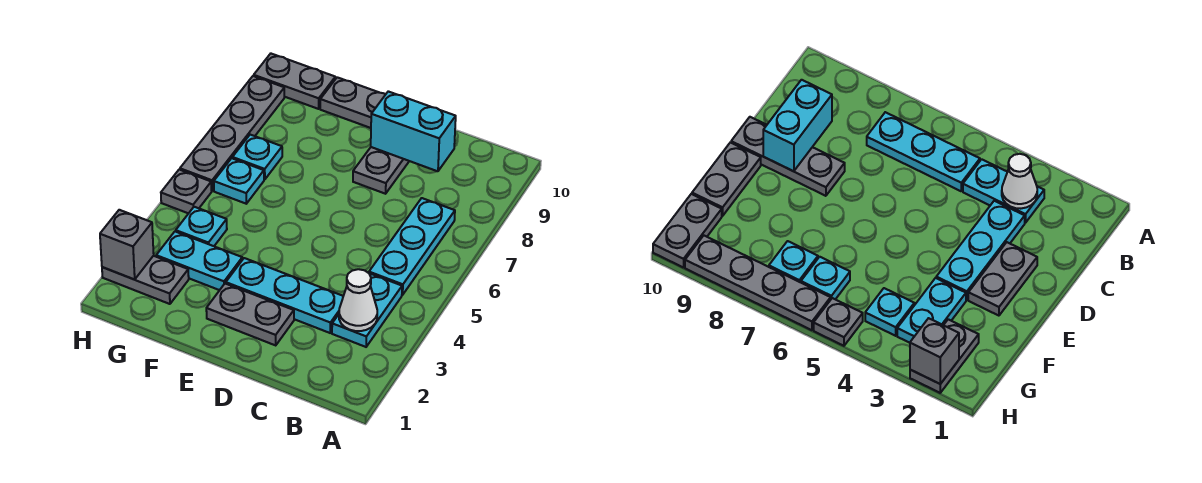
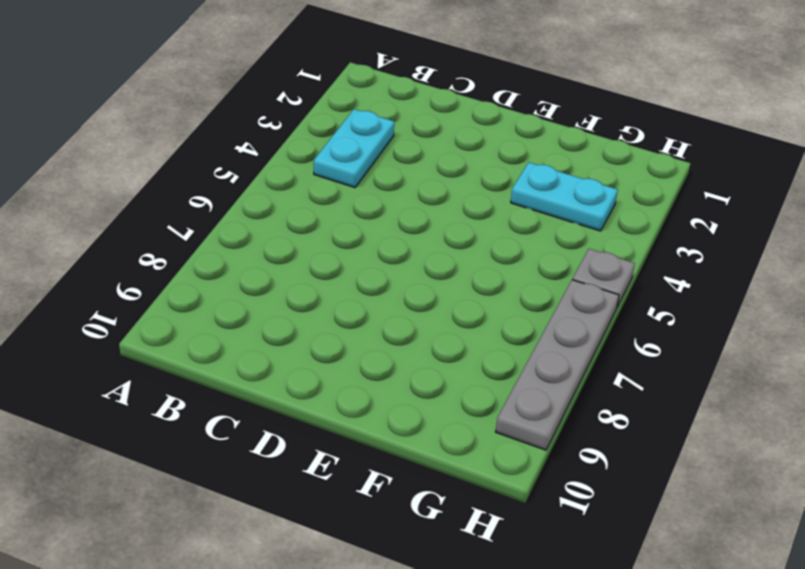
none -> cyan plate B5:B7 level 1
none -> cyan plate C3:E3 level 1
none -> grey plate D2:E2 level 1

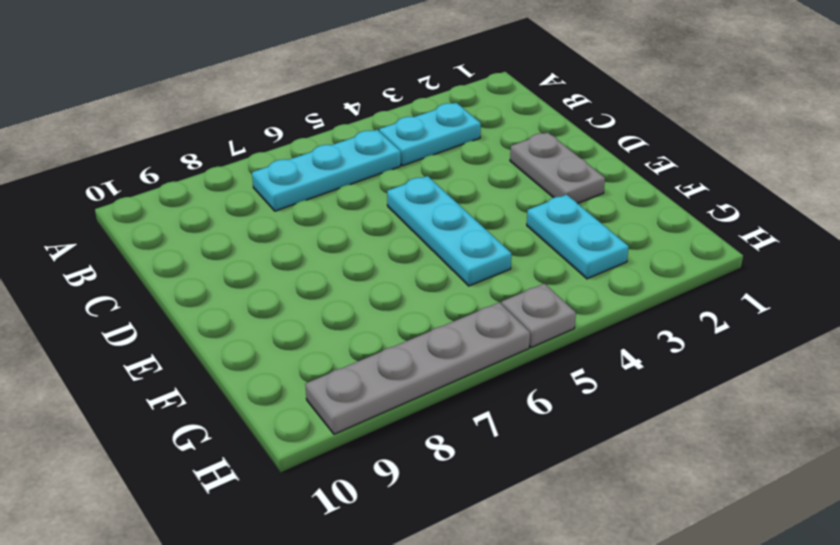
cyan plate D5:F5 level 1 -> cyan plate C3:E3 level 1
none -> grey plate D8:D10 level 1
none -> grey plate E10:F10 level 1
none -> grey plate G2:H2 level 1

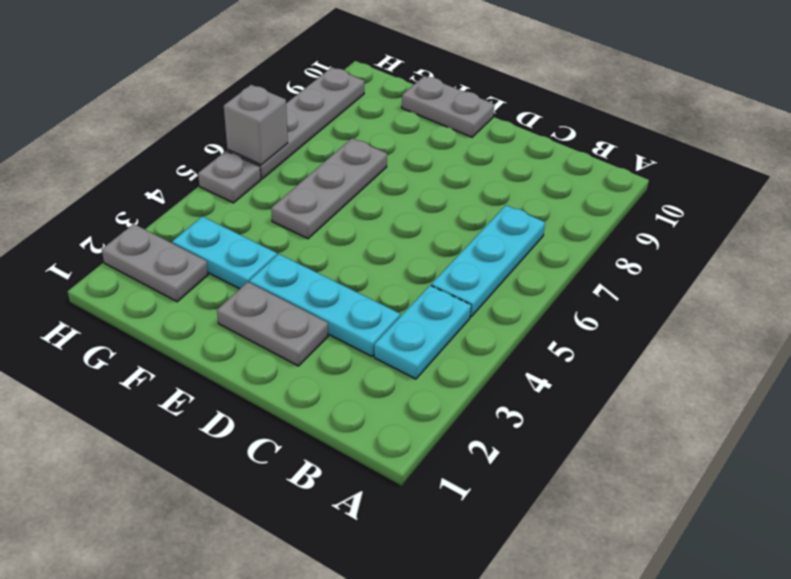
grey plate F5:F7 level 1 -> grey plate D8:D10 level 1
grey brick H6 level 2 -> grey brick H2 level 2
none -> cyan plate G4 level 1
none -> cyan plate G6 level 1
none -> cyan plate G7 level 1

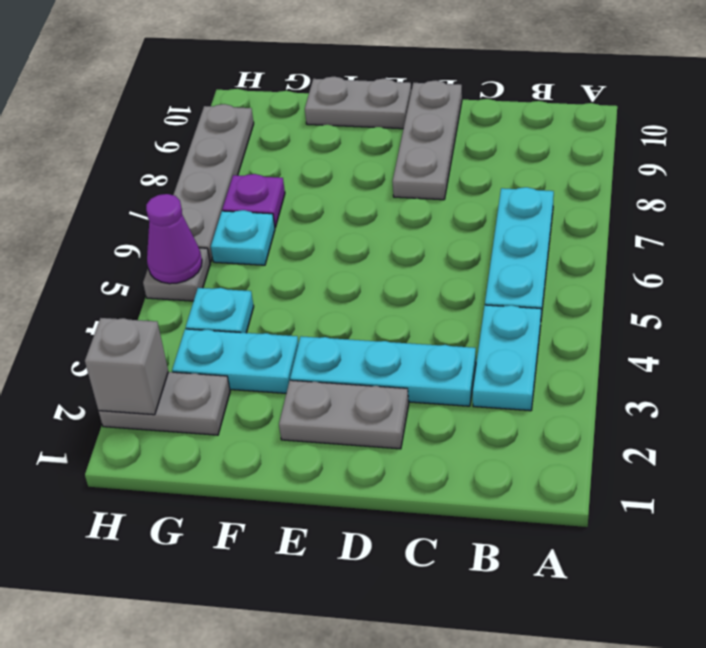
purple plate G7 level 1 -> cyan plate G7 level 1
purple cone H5 level 2 -> none
none -> grey plate G10:H10 level 1
none -> white cone B3 level 2
none -> cyan brick C9:D9 level 2

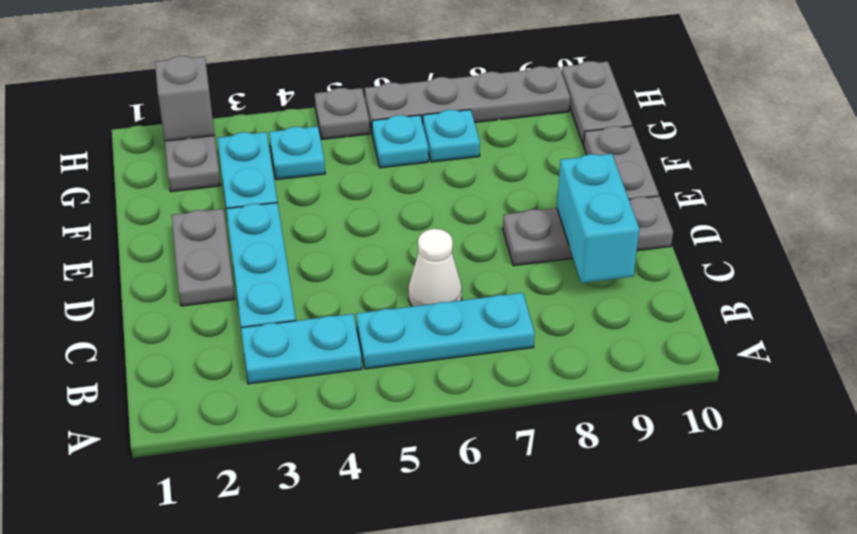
white cone C6 level 1 -> white cone B3 level 2

